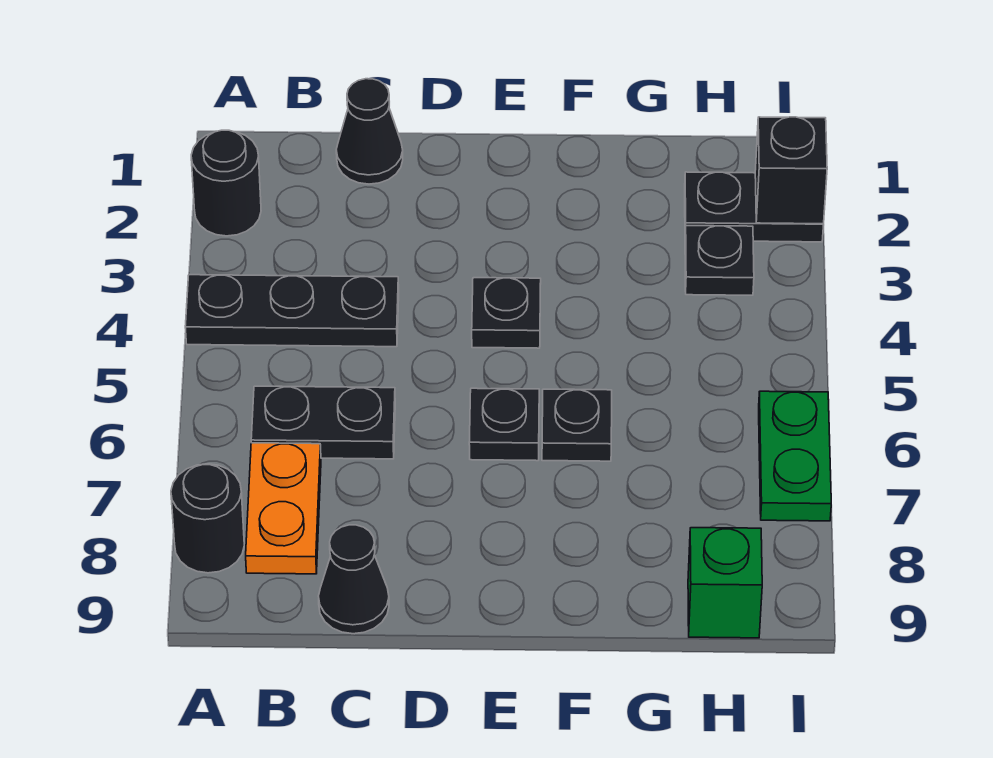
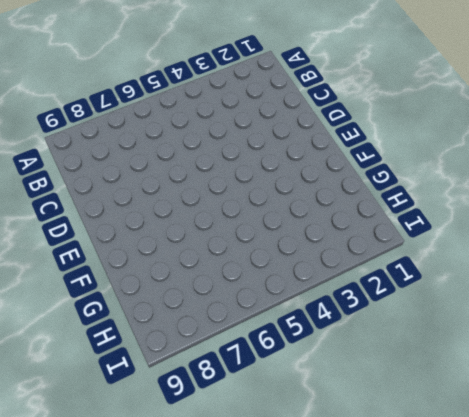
none -> black round brick A2 level 1
none -> black plate A4:C4 level 1
none -> black round brick A8 level 1

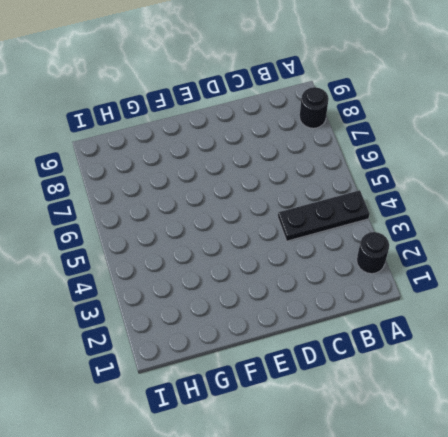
none -> black plate B6:C6 level 1
none -> orange plate B7:B8 level 1
none -> black cone C1 level 1

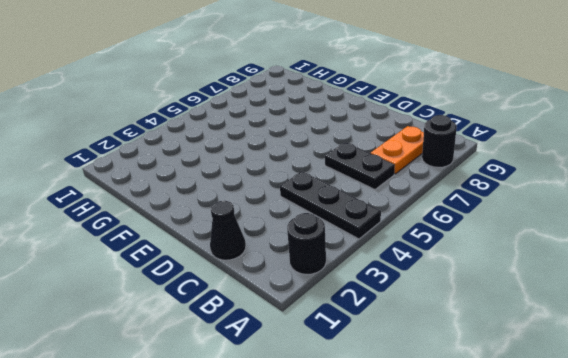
none -> black cone C9 level 1
none -> black plate E4 level 1
none -> black plate E6 level 1

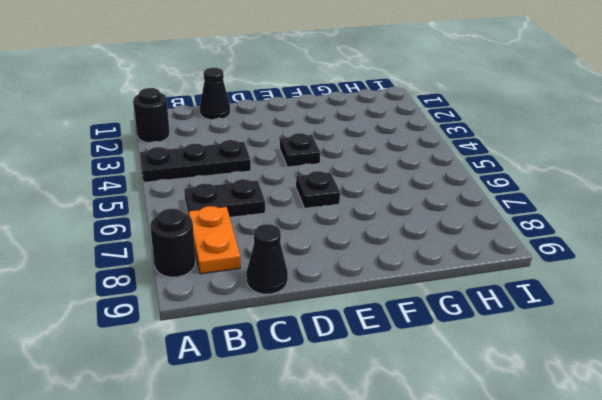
none -> black plate F6 level 1
none -> black plate H2:I2 level 1
none -> black plate H3 level 1

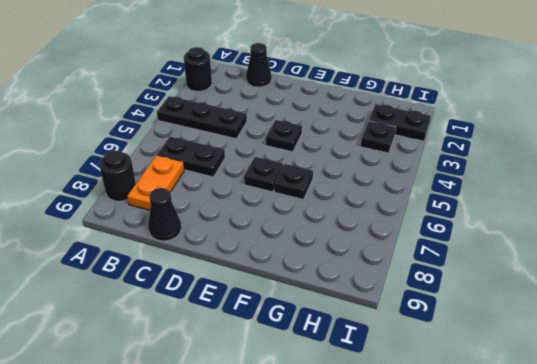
none -> green brick H9 level 1
none -> green plate I6:I7 level 1
none -> black brick I2 level 2

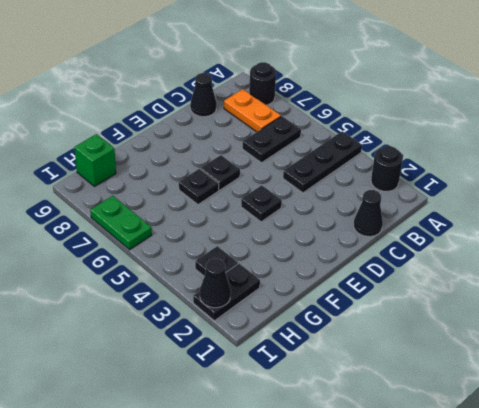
black cone I2 level 2 -> black brick I2 level 2

